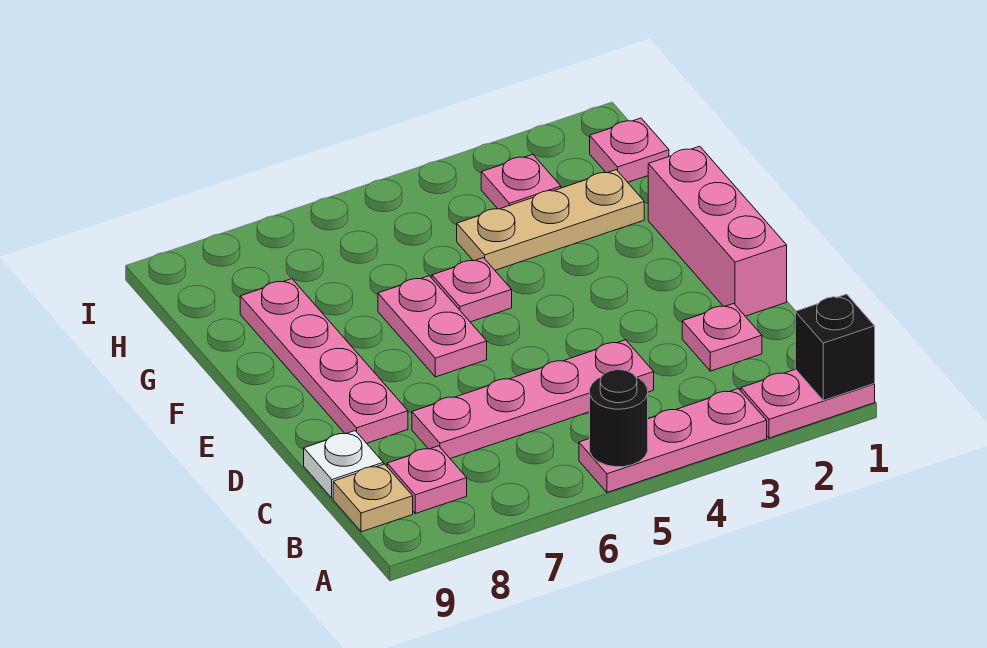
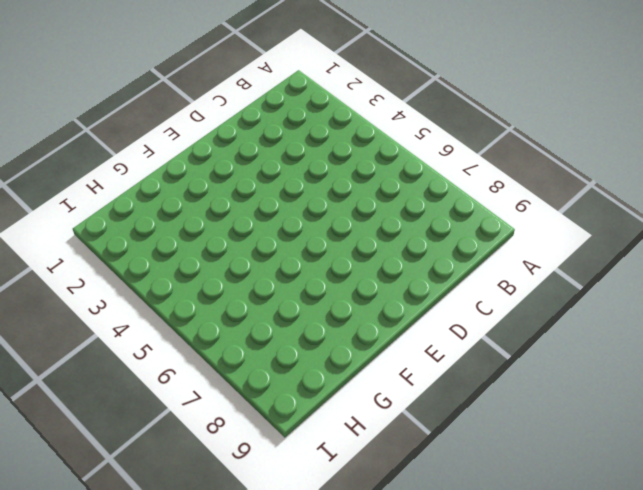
none -> pink plate A1:A2 level 1
none -> pink plate A3:A5 level 1
none -> pink plate B8 level 1

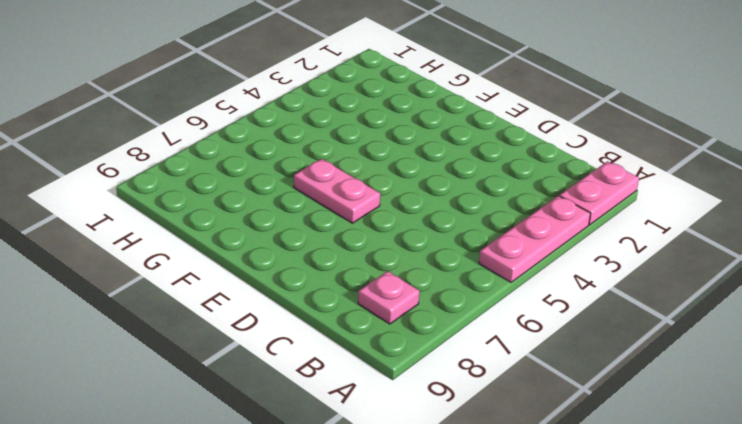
none -> tan plate B9 level 1
none -> pink plate C2 level 1
none -> pink plate C4:C7 level 1

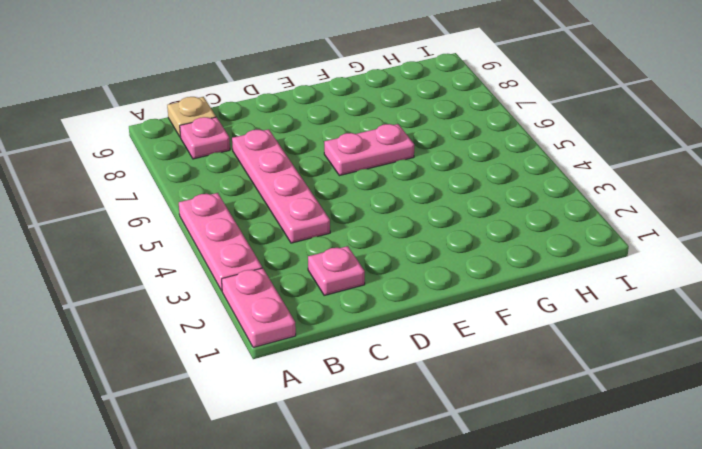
none -> white plate C9 level 1
none -> pink brick D1:F1 level 1
none -> pink plate D8:G8 level 1

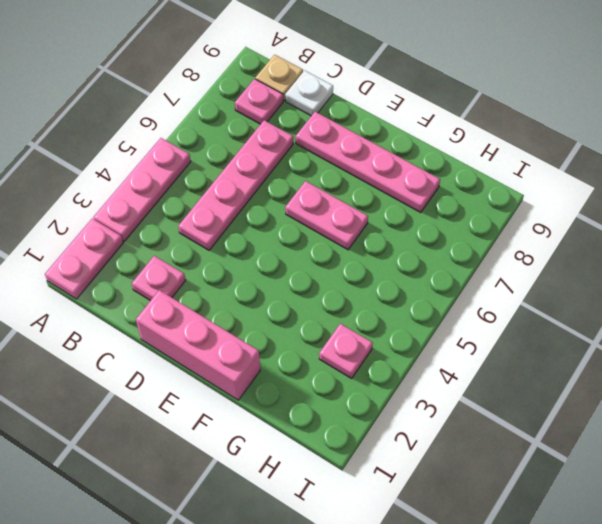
none -> pink plate F5 level 1
none -> tan plate G2:G4 level 1
none -> pink plate H1 level 1

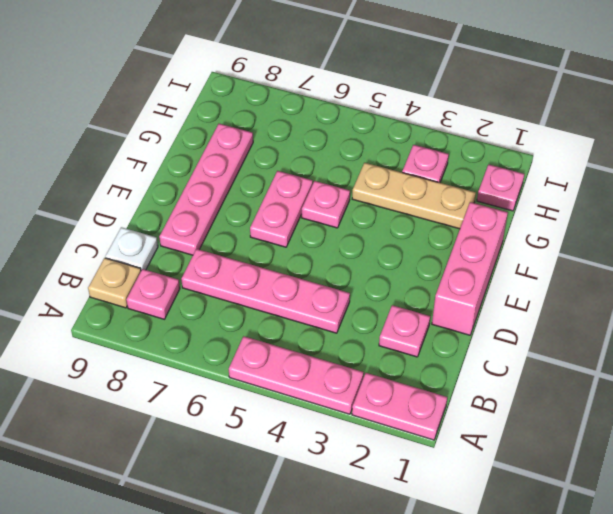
none -> black brick A1 level 2
none -> black round brick A5 level 2

